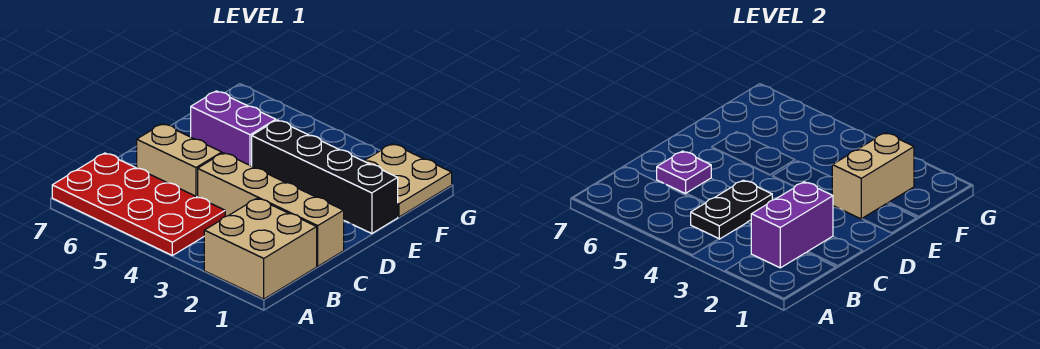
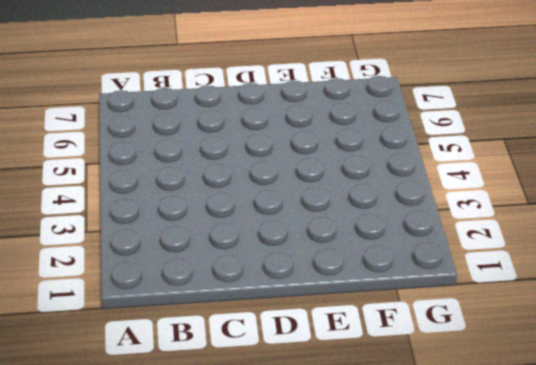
none -> tan brick A1:B2 level 1
none -> red plate A4:B7 level 1

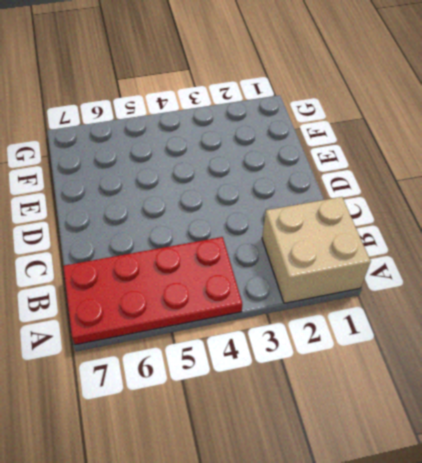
none -> tan brick C1:C4 level 1
none -> tan brick C5:C6 level 1

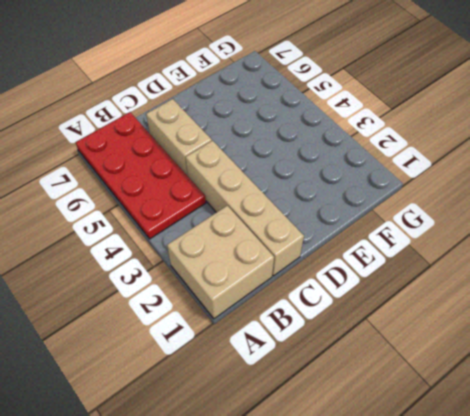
none -> black brick E1:E4 level 1
none -> purple brick E5:E6 level 1

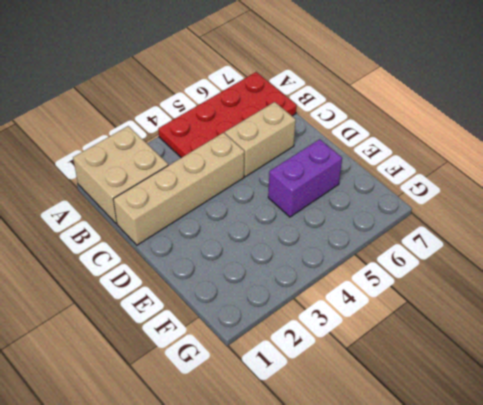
none -> black brick E1:E4 level 1
none -> tan plate F1:G2 level 1

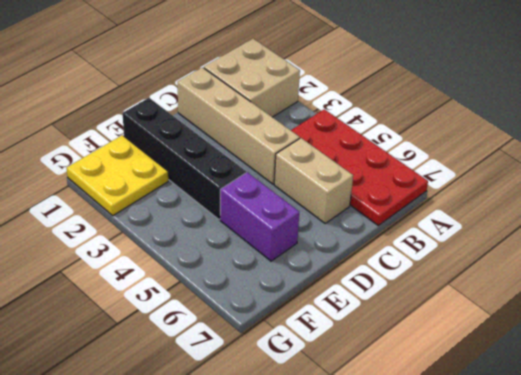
yellow plate F1:G2 level 1 -> tan plate F1:G2 level 1
none -> purple brick B2:C2 level 2
none -> black plate B4:C4 level 2

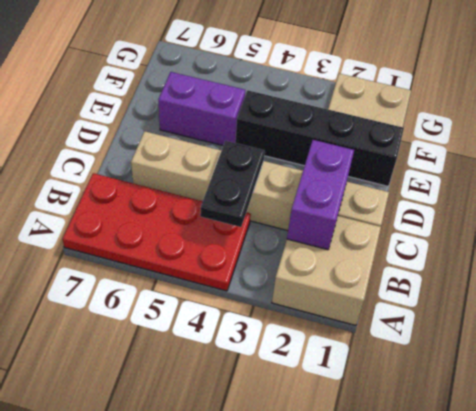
none -> purple plate C6 level 2
none -> tan brick E2:F2 level 2

